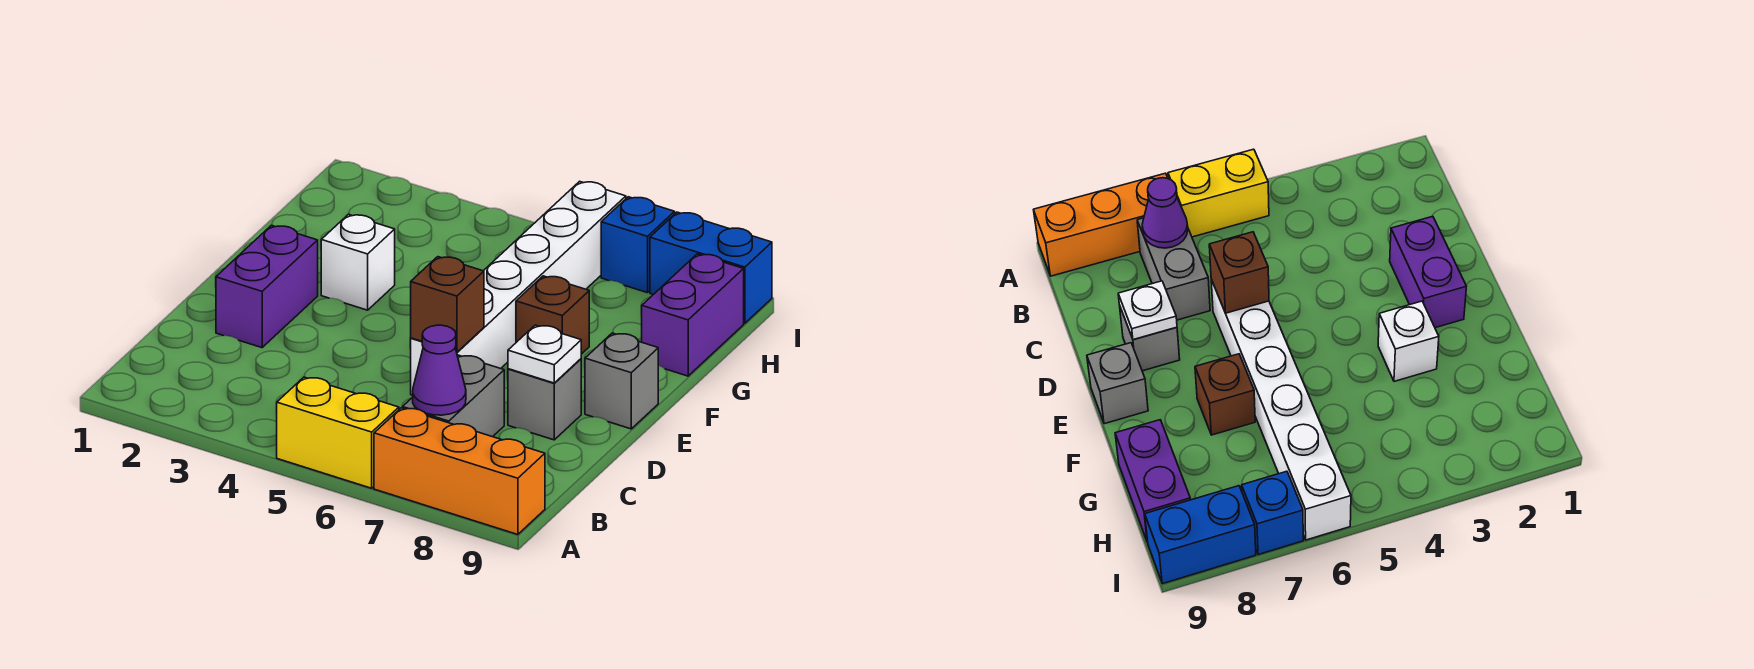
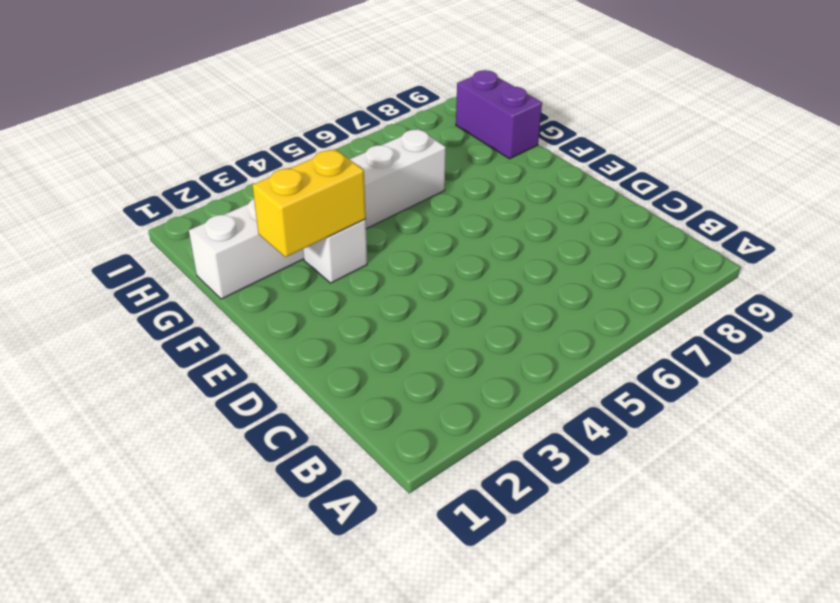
yellow brick F2:F3 level 2 -> yellow brick A5:A6 level 1
white brick G1:G6 level 1 -> white brick D6:I6 level 1
none -> orange brick A7:A9 level 1
none -> grey brick B7:C7 level 1
none -> purple brick D2:E2 level 1

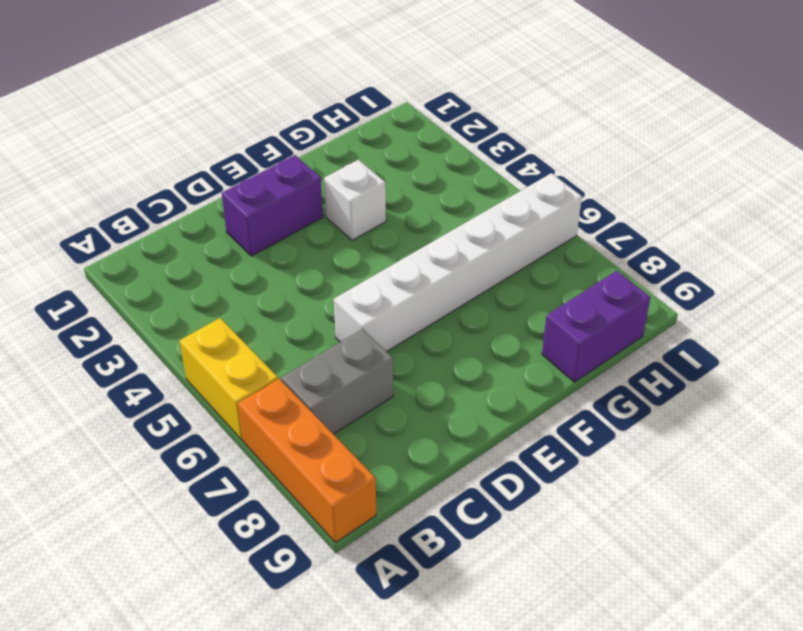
none -> grey brick D8 level 1
none -> grey brick E9 level 1
none -> brown brick F7 level 1

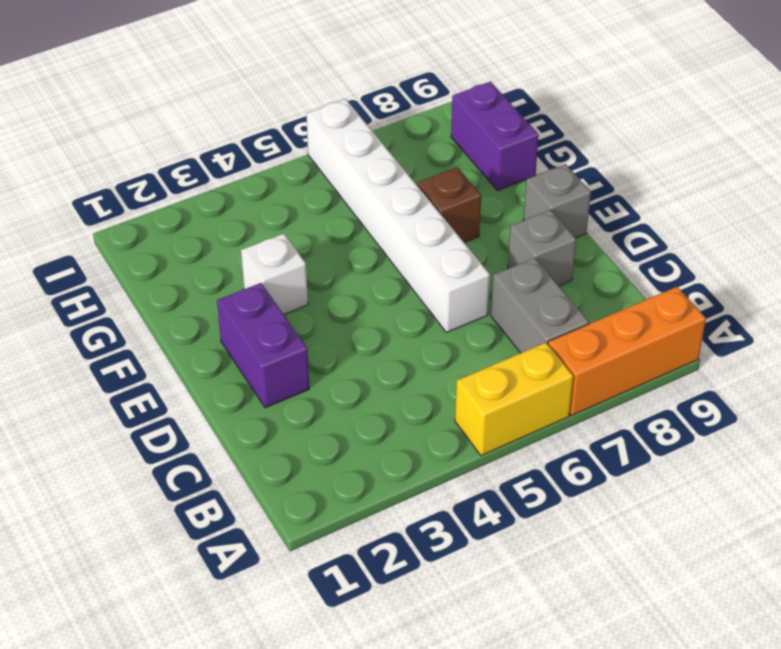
none -> blue brick I7 level 1
none -> blue brick I8:I9 level 1
none -> purple cone B7 level 2

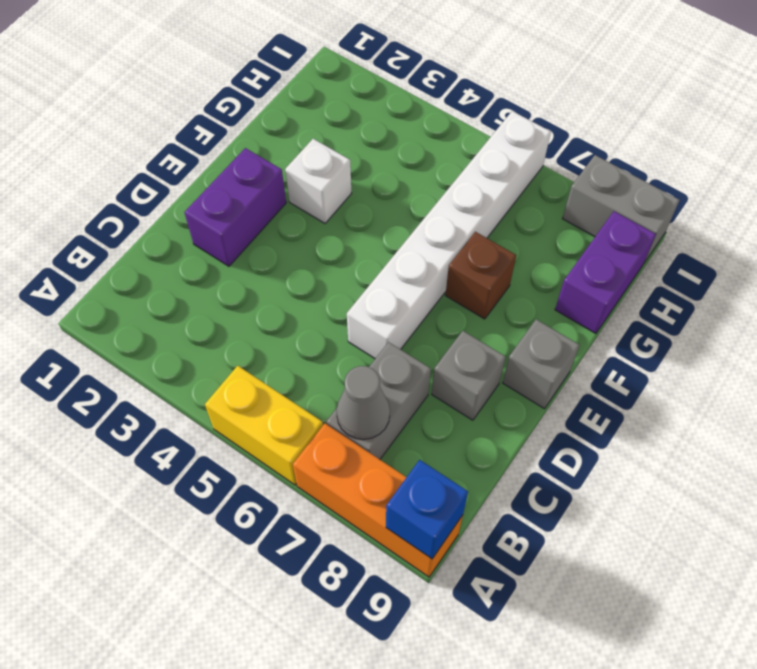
blue brick A9 level 2 -> blue brick I7 level 1
grey cone B7 level 2 -> purple cone B7 level 2
grey brick I8:I9 level 1 -> blue brick I8:I9 level 1
none -> brown brick D6 level 2
none -> white plate D8 level 2

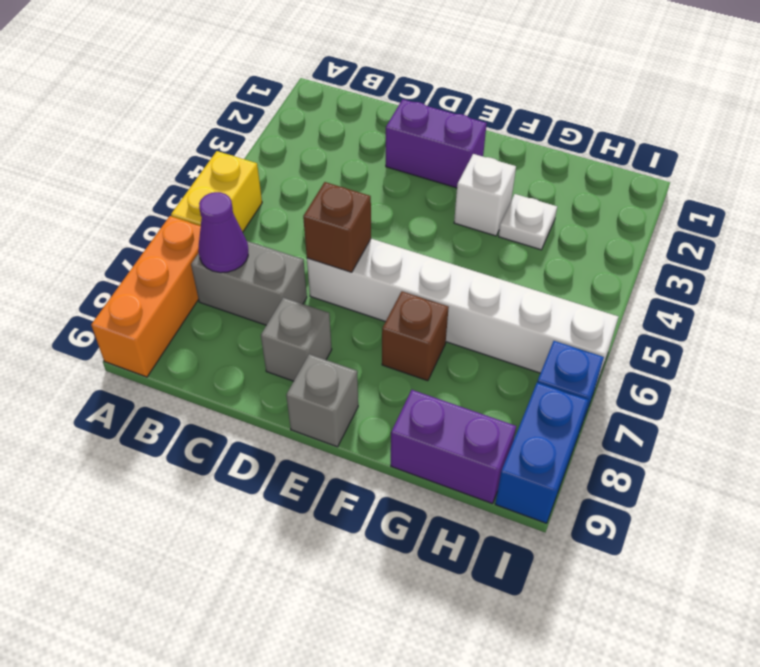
white plate G3 level 1 -> white plate D8 level 2

